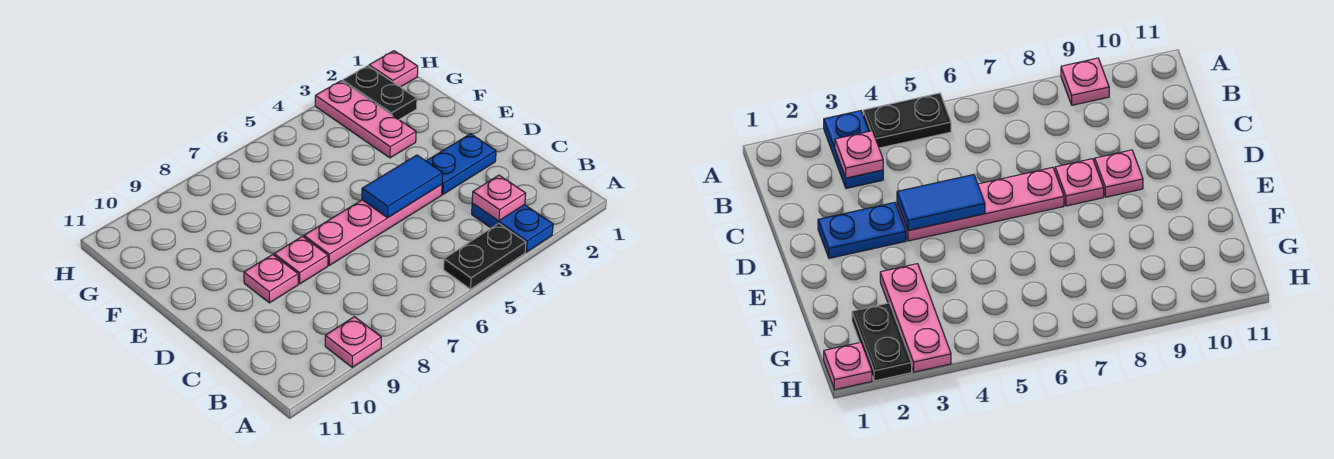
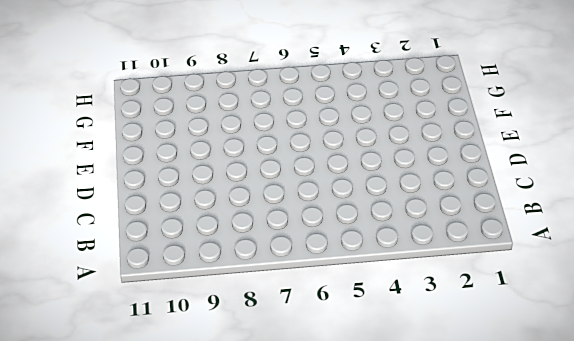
none -> blue plate A3:B3 level 1
none -> black plate A4:A5 level 1
none -> pink plate A9 level 1

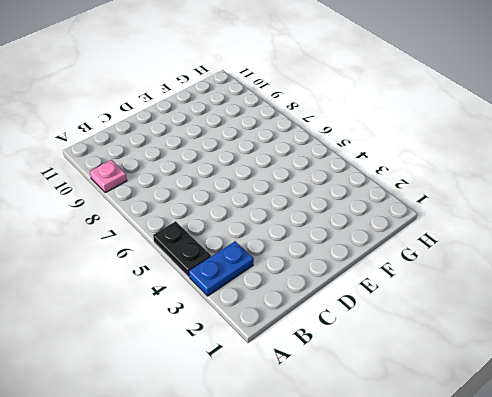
none -> blue plate D2:D3 level 1
none -> pink plate D4:D7 level 1
none -> pink plate D8 level 1

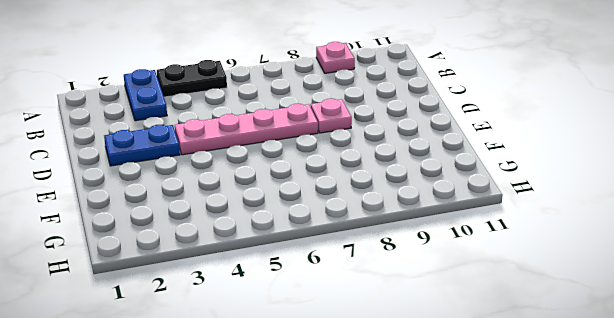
none -> pink plate D9 level 1
none -> pink plate F3:H3 level 1
none -> black plate G2:H2 level 1

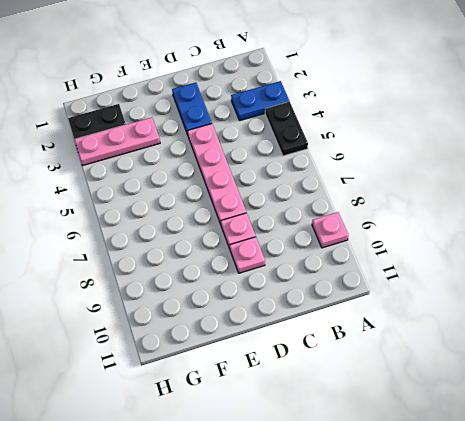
none -> pink plate H1 level 1
none -> pink plate B3 level 2
none -> blue tile D4:D5 level 2

